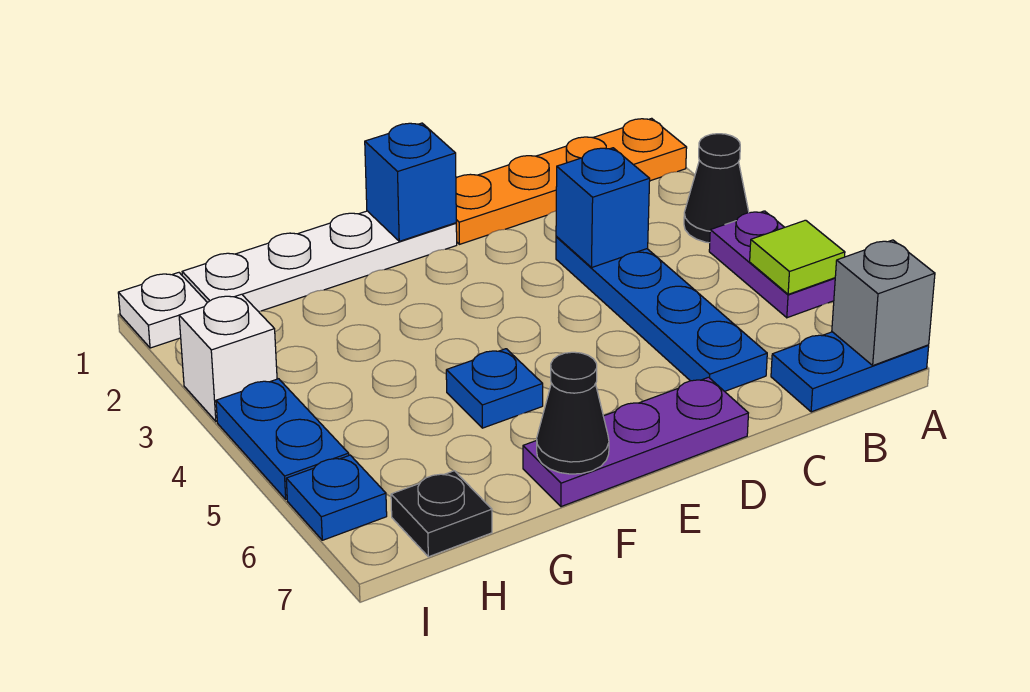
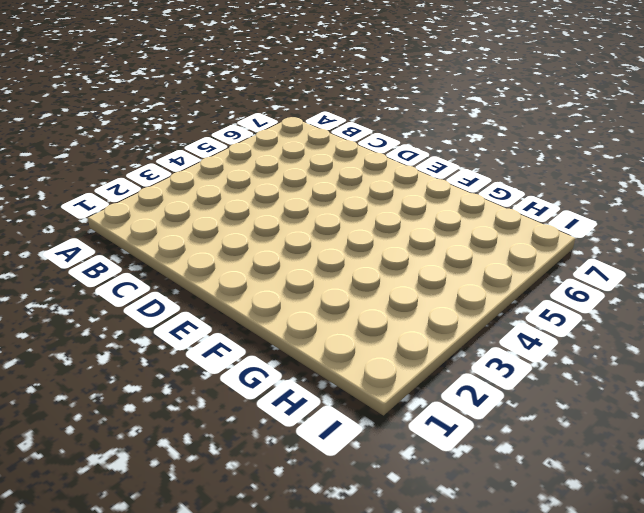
none -> orange plate A1:D1 level 1
none -> black cone A3 level 1
none -> purple plate A4:A5 level 1

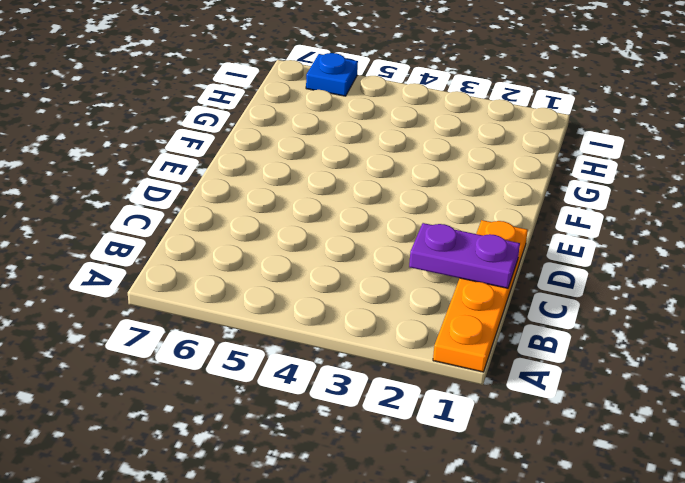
purple plate C1:C2 level 2 -> purple plate A4:A5 level 1
none -> black cone A3 level 1
none -> blue plate A7:B7 level 1
none -> blue plate C3:C6 level 1

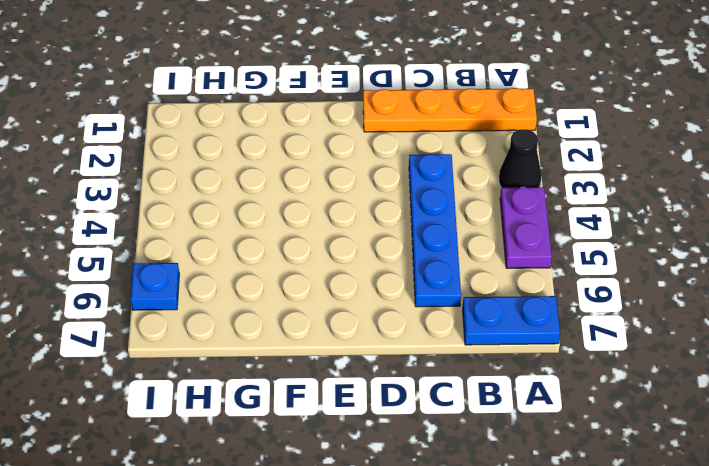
none -> purple plate D7:F7 level 1
none -> white plate E1:H1 level 1
none -> blue plate F5 level 1

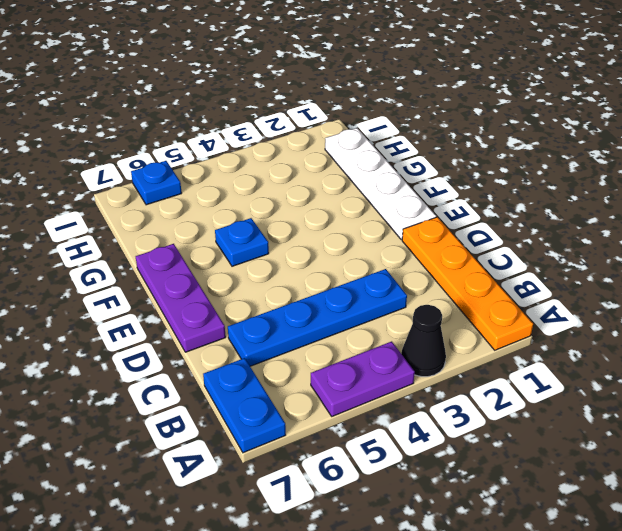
none -> black plate H7 level 1
none -> white plate I1 level 1
none -> white brick I3 level 1

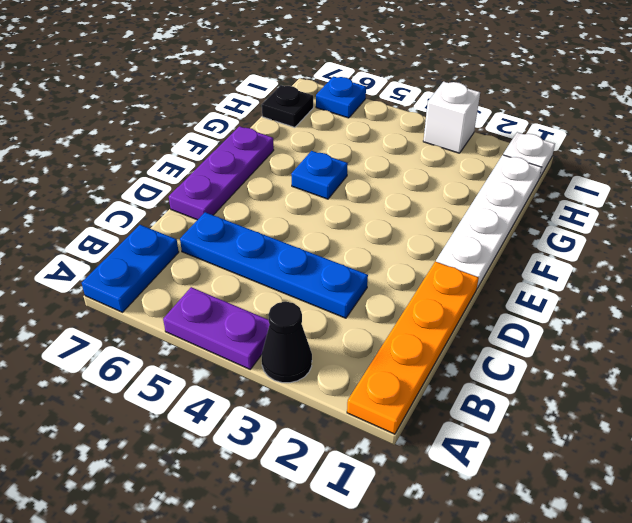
none -> blue plate I4:I5 level 1
none -> lime tile A5 level 2
none -> grey brick A7 level 2

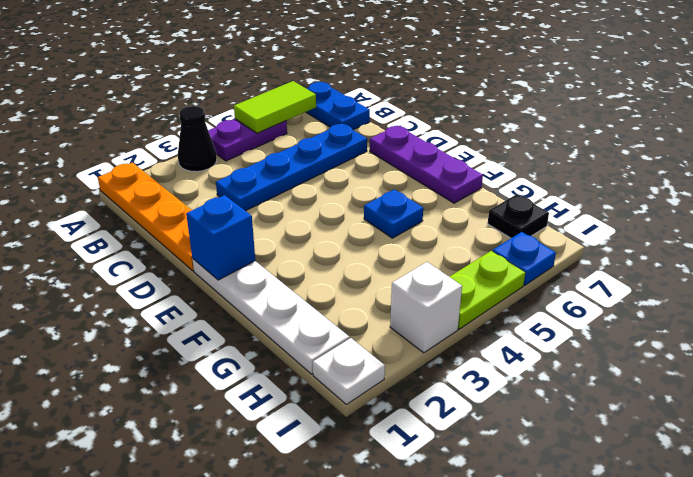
lime tile A5:A6 level 2 -> lime tile A5 level 2
lime plate I4:I5 level 1 -> blue plate I4:I5 level 1
none -> grey brick A7 level 2
none -> blue brick C3 level 2
none -> black cone F7 level 2

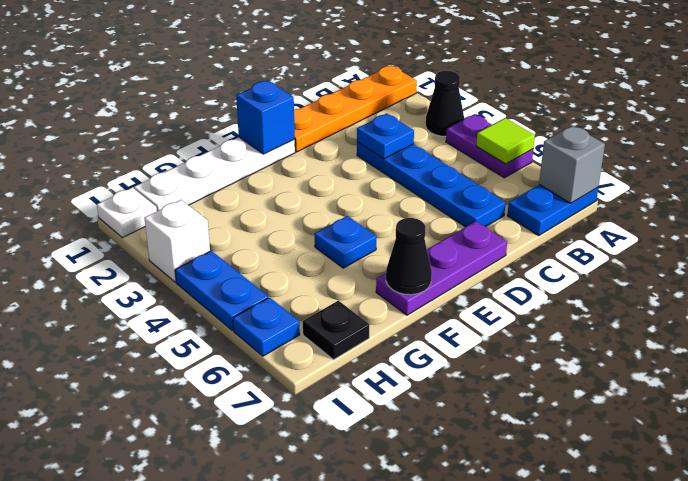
blue plate C3 level 2 -> blue brick C3 level 2

